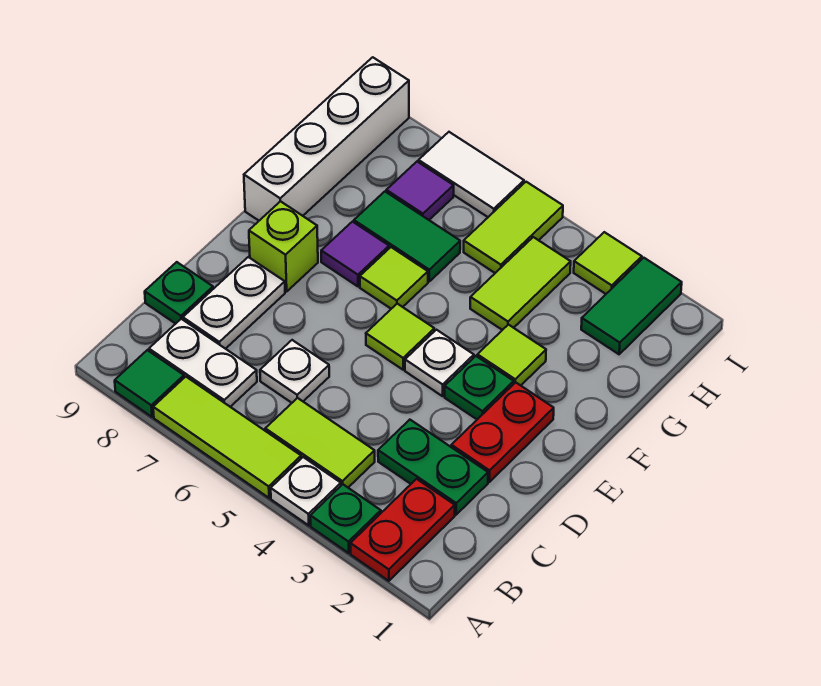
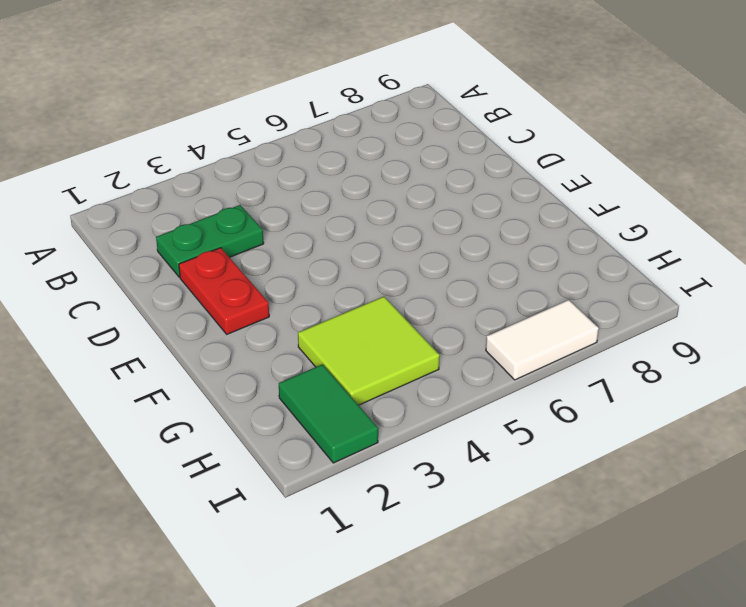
lime tile G3:H4 level 1 -> lime tile G4:H4 level 1
none -> red plate A2:B2 level 1
none -> green plate A3 level 1
none -> white plate A4 level 1

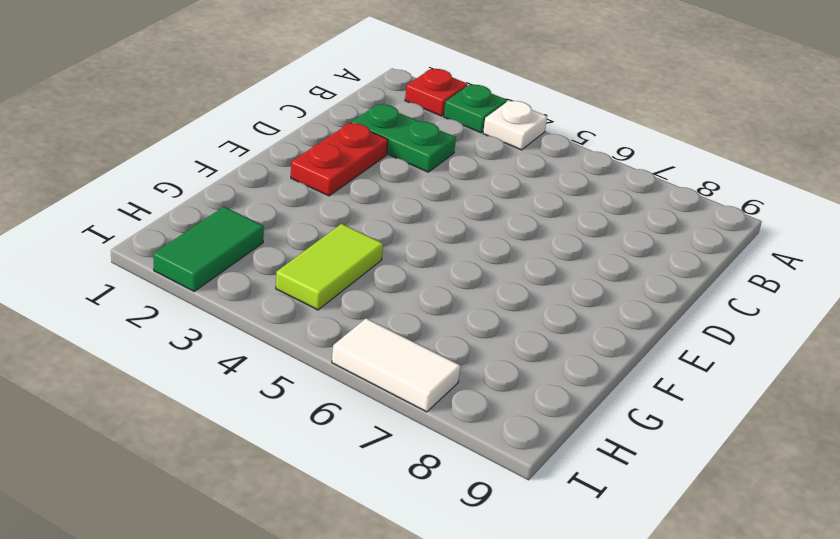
red plate A2 level 1 -> red plate A2:B2 level 1
none -> lime tile A5:A7 level 1
none -> green tile A8 level 1
none -> lime tile B4:B5 level 1

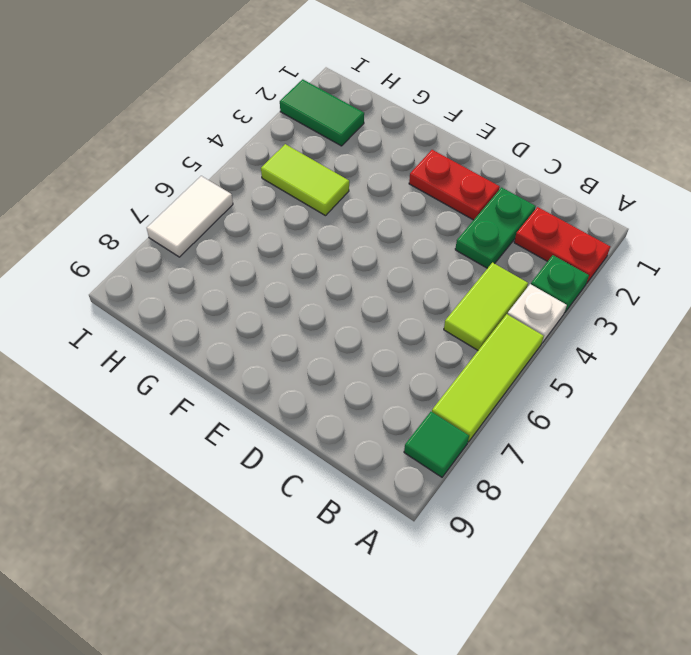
none -> white plate B7:B8 level 1
none -> white plate C6 level 1
none -> white plate C8:D8 level 1

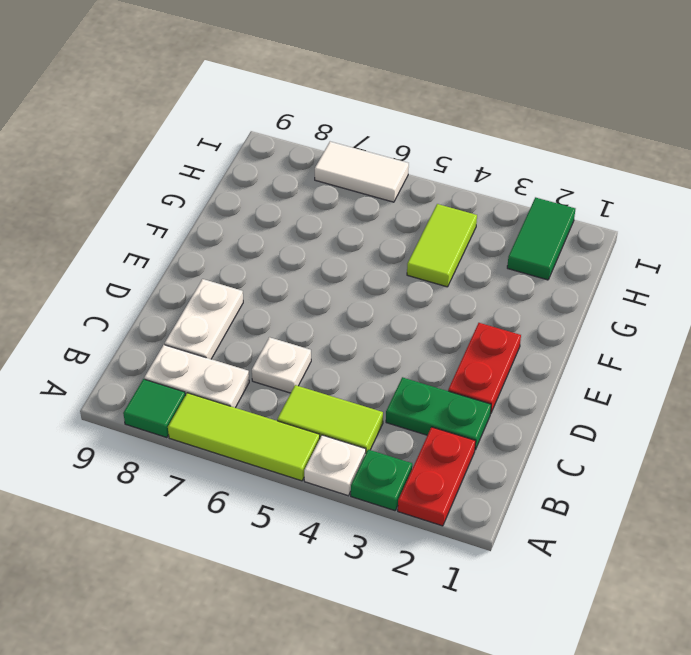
none -> green plate C9 level 1
none -> green plate E3 level 1
none -> white plate E4 level 1

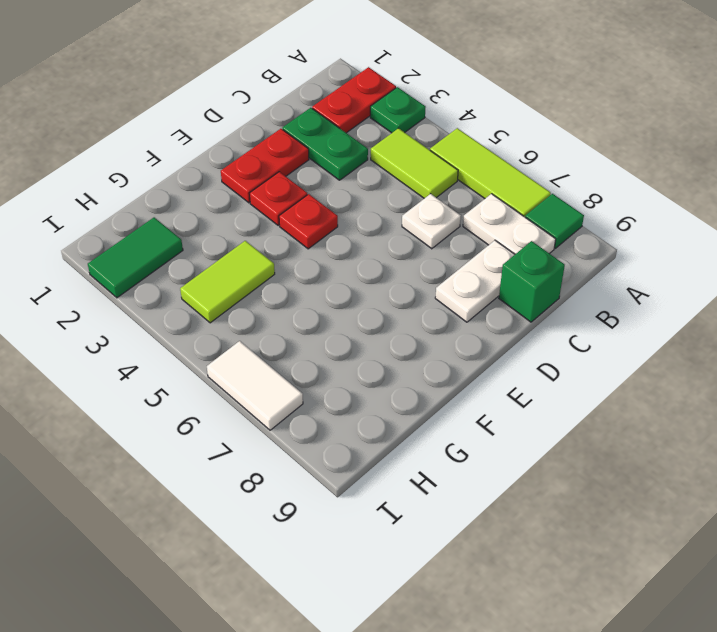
green brick C9 level 1 -> green plate C9 level 1
red plate E3 level 1 -> green plate E3 level 1
red plate E4 level 1 -> white plate E4 level 1
none -> white plate A4 level 1
none -> lime tile E5 level 1
none -> lime brick E8 level 1

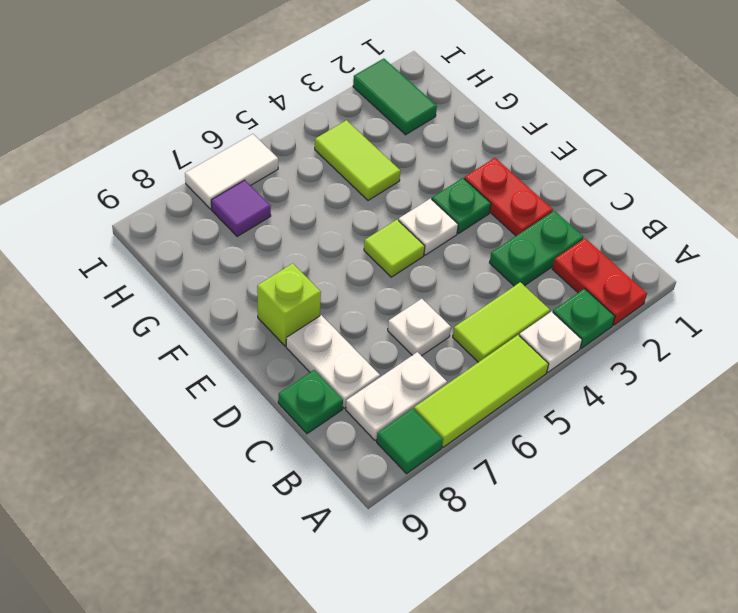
none -> lime tile F3 level 1
none -> lime tile F6 level 1
none -> purple tile F7 level 1

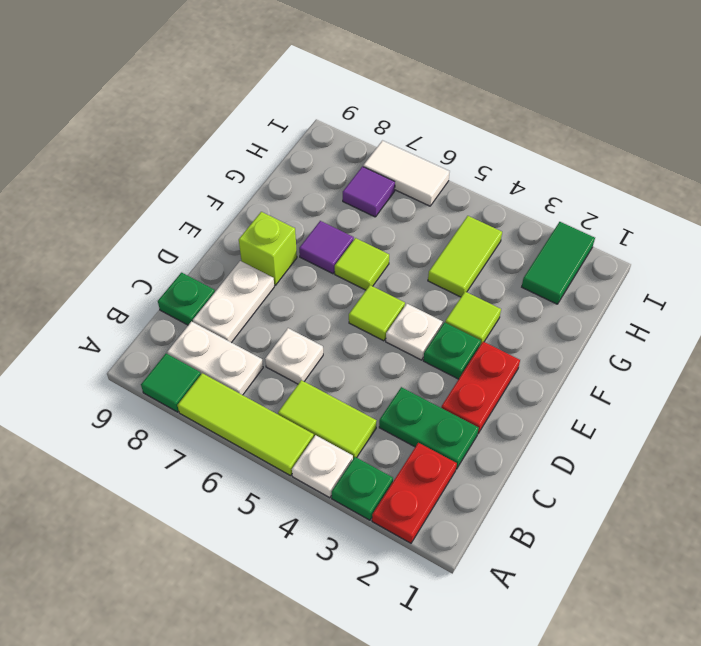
none -> white brick F9:I9 level 1
none -> green tile G6:G7 level 1
none -> lime tile H5:I5 level 1

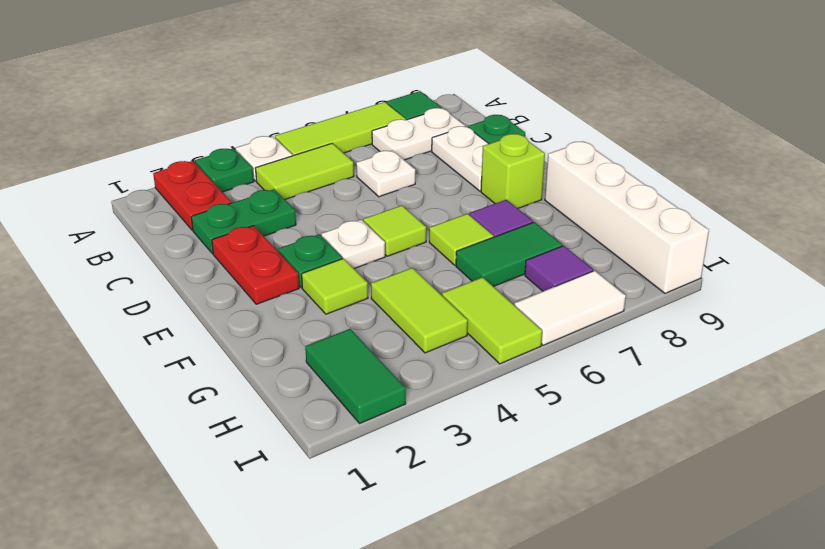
none -> lime tile I3 level 1

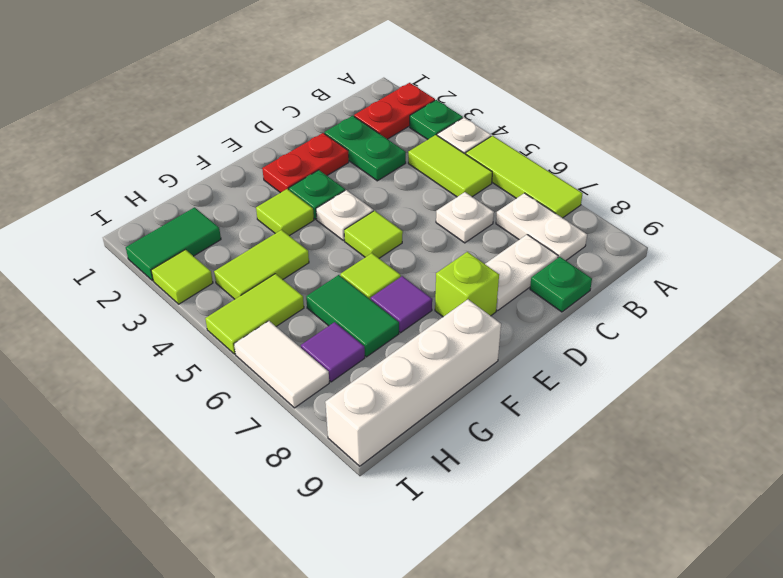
none -> green tile A8 level 1

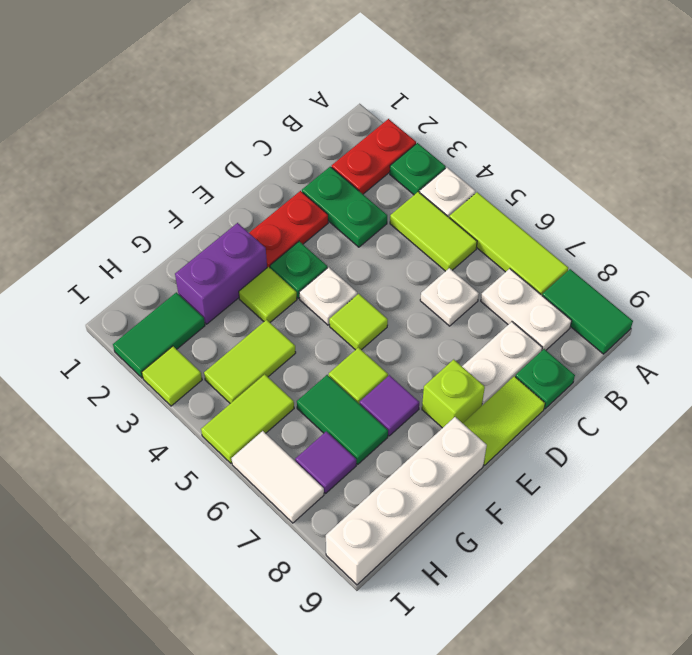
green tile A8:A9 level 1 -> green tile A8 level 1
lime tile D9:E9 level 1 -> none
purple brick F2:G2 level 1 -> none

